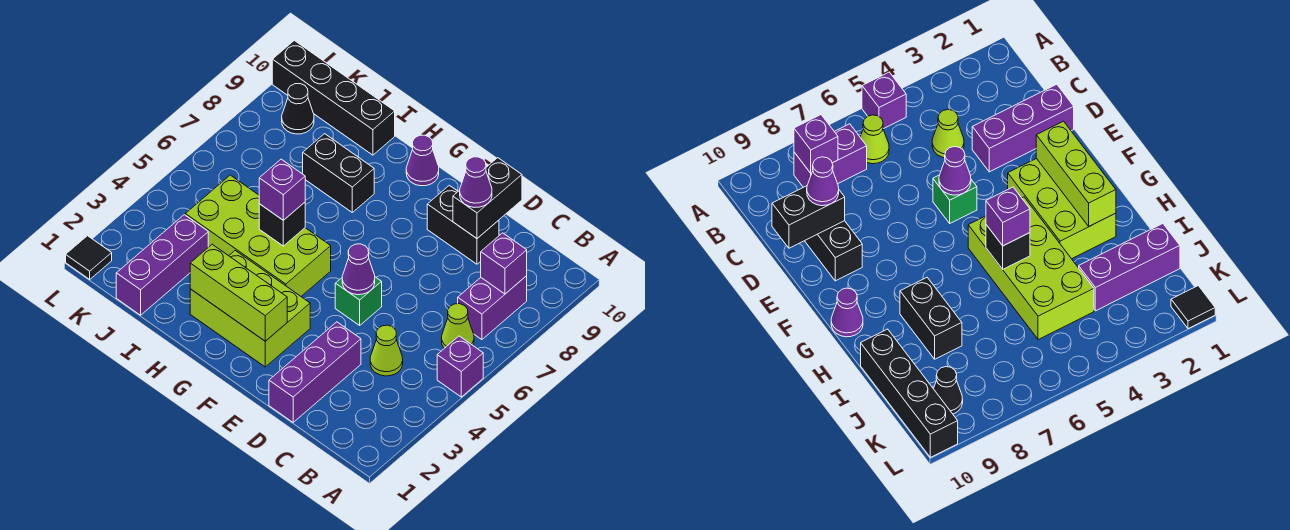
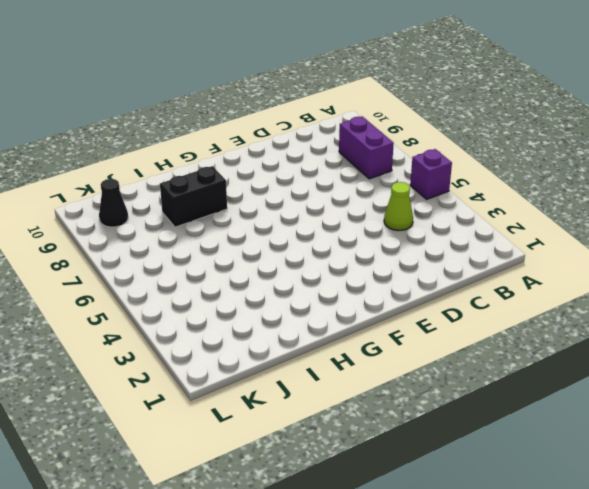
none -> lime cone B6 level 1
none -> purple brick D1:D3 level 1
none -> black brick D9:E9 level 1

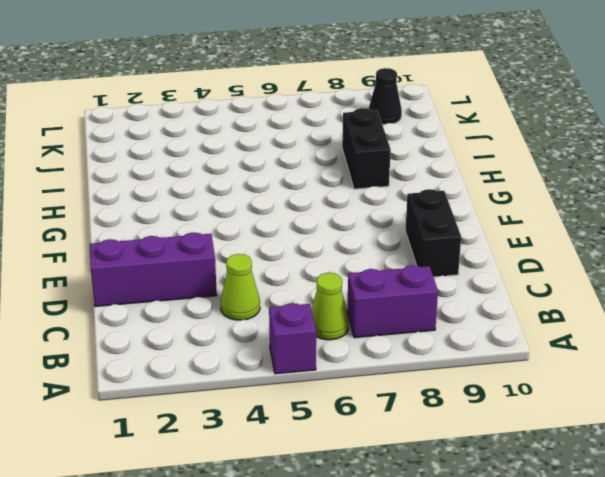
none -> green brick E5 level 1
none -> lime brick F2:H3 level 1
none -> lime brick G4:J5 level 1

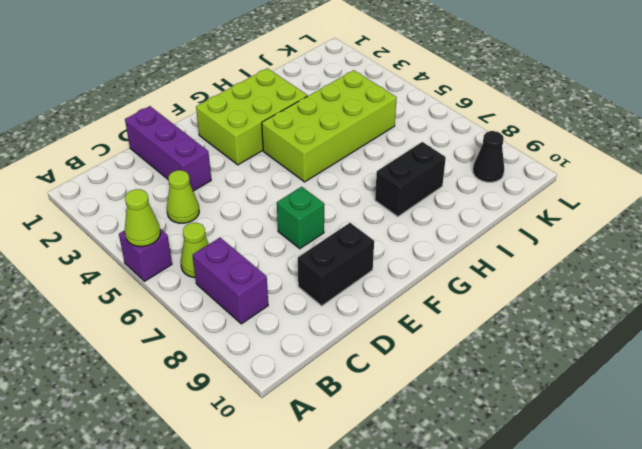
lime cone A5 level 2 -> none
green brick E7 level 1 -> green brick E5 level 1
none -> purple cone G10 level 1
none -> black brick I10:L10 level 1
none -> purple brick J1:J3 level 1

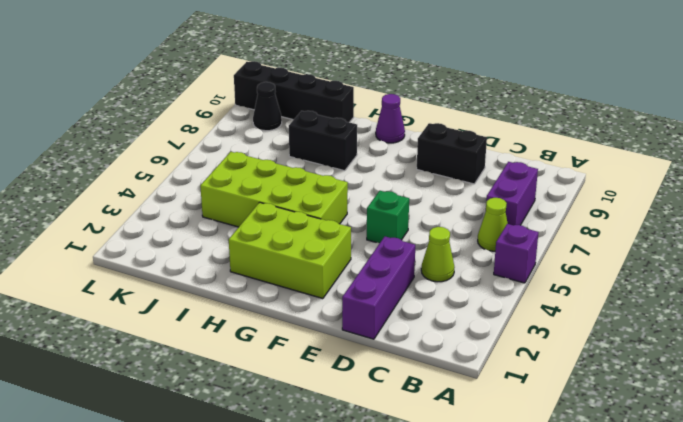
none -> purple brick J1:J3 level 1
none -> black tile L1 level 1
none -> purple brick B8 level 2

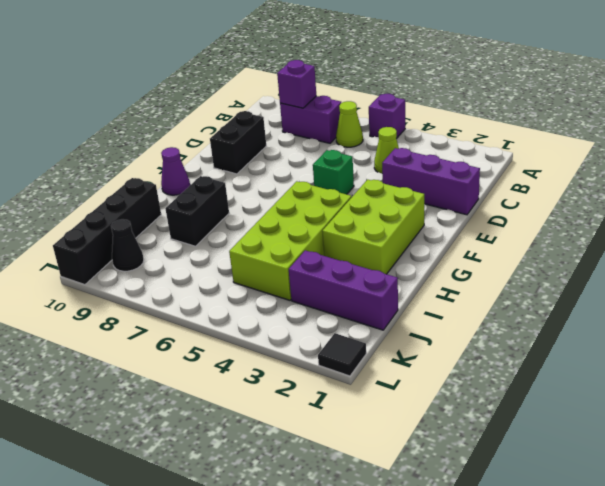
none -> black brick D9:D10 level 2
none -> purple cone E5 level 2
none -> lime brick F2:H2 level 2

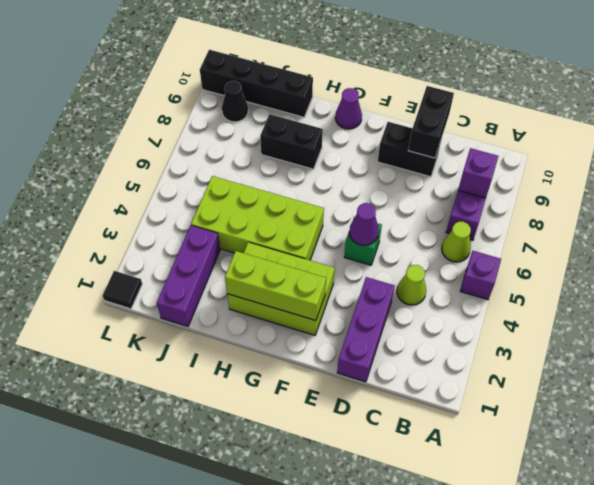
none -> black brick H5 level 2
none -> purple cone D9 level 3
none -> purple brick H5 level 3

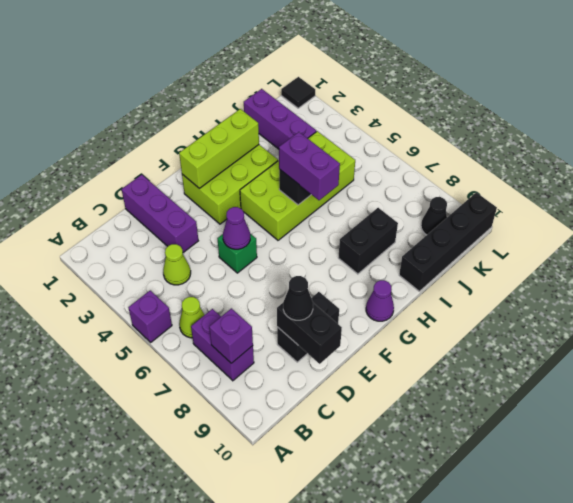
black cone D9 level 3 -> purple cone D9 level 3
purple brick H5:H6 level 3 -> purple brick H5 level 3

